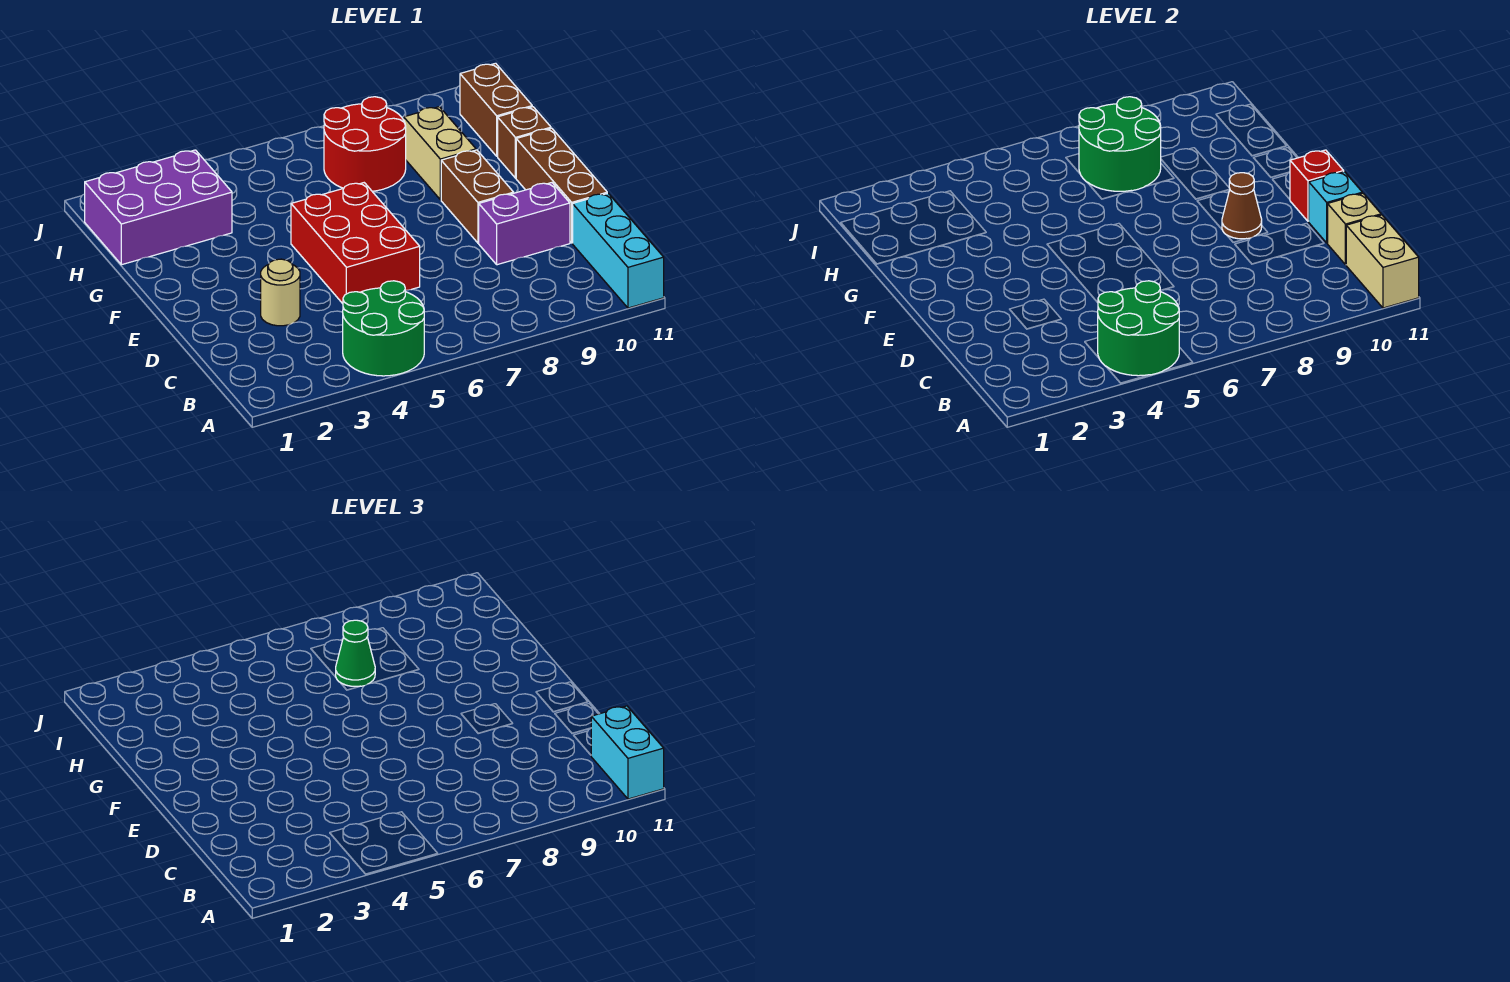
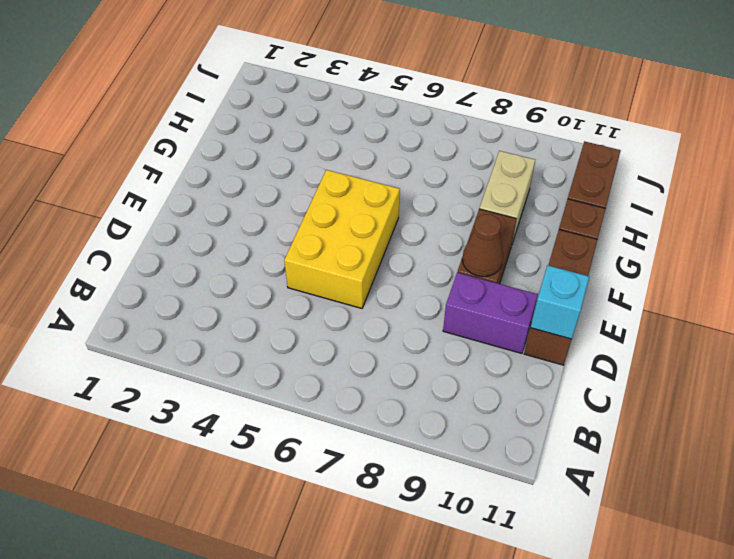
yellow brick D5:F6 level 1 -> red brick D5:F6 level 1
none -> green round brick A4:B5 level 1
none -> cyan brick A11:C11 level 1
none -> tan round brick D3 level 1

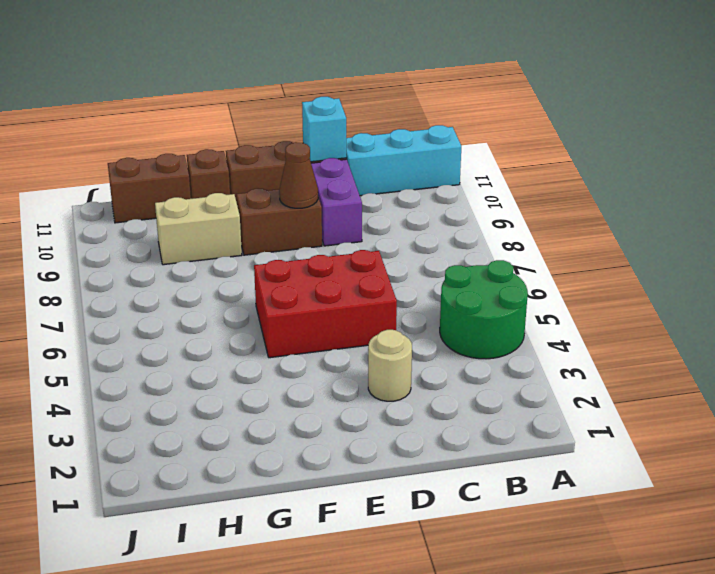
none -> purple brick H1:I3 level 1
none -> red round brick H7:I8 level 1
none -> green round brick A4:B5 level 2

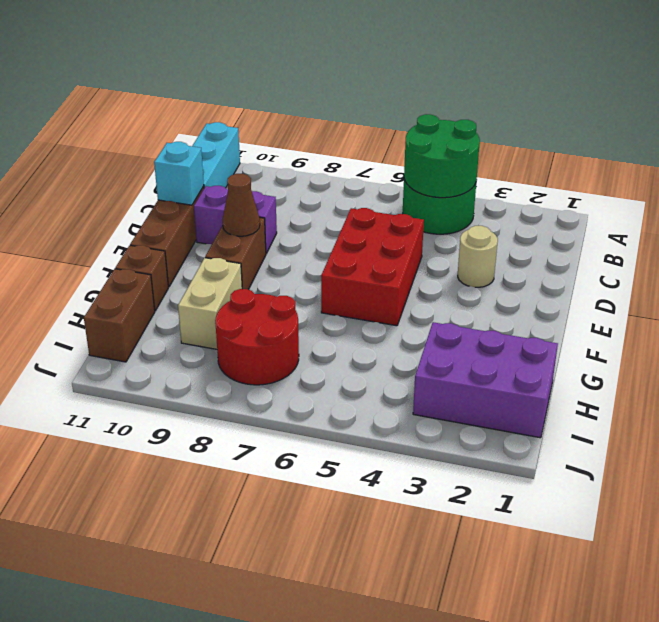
none -> tan brick A11:B11 level 2
none -> tan brick C11 level 2
none -> red brick E11 level 2

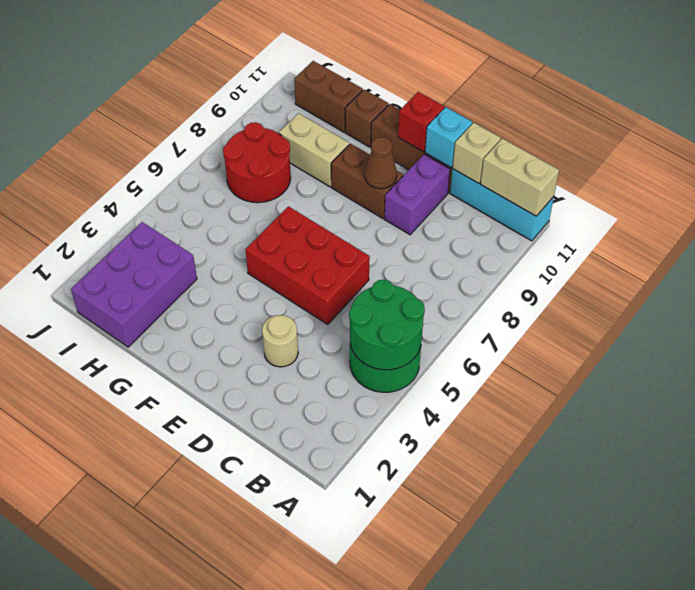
none -> green round brick H7:I8 level 2
none -> cyan brick A11:B11 level 3
none -> green cone H7 level 3

